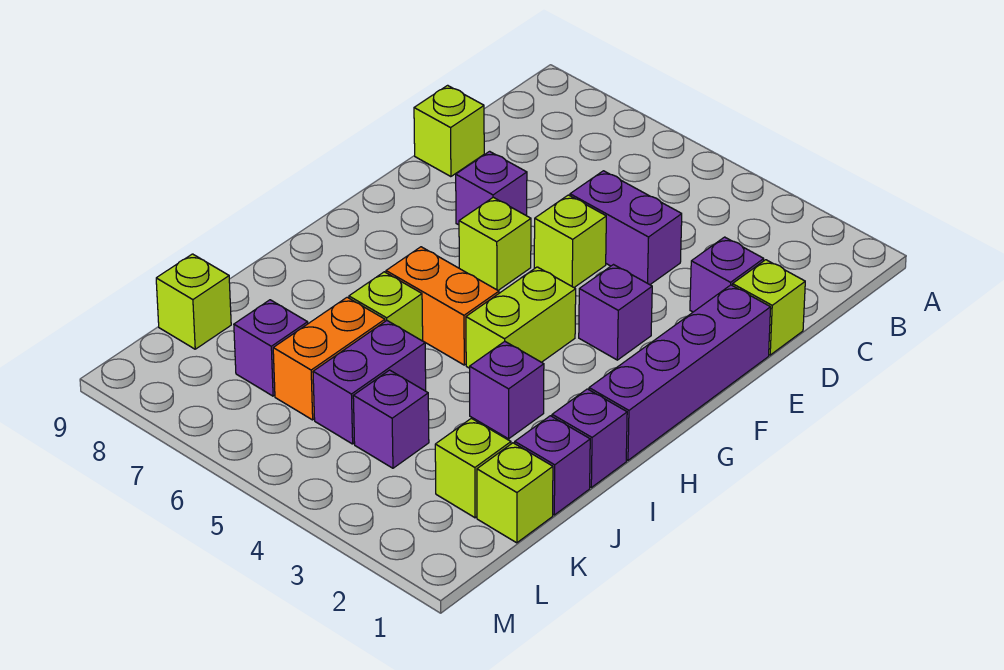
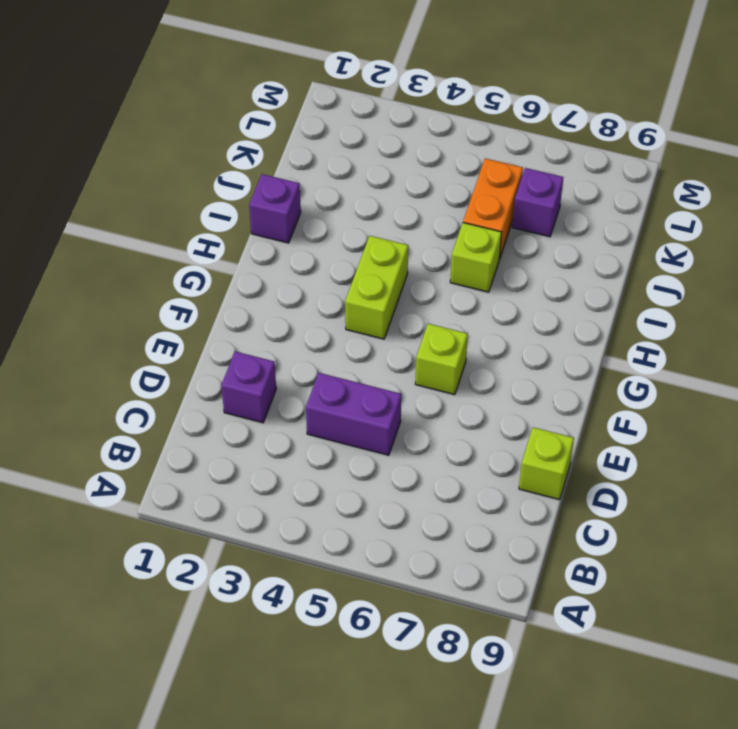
none -> lime brick D1 level 1
none -> purple brick E1:H1 level 1
none -> lime brick E5 level 1

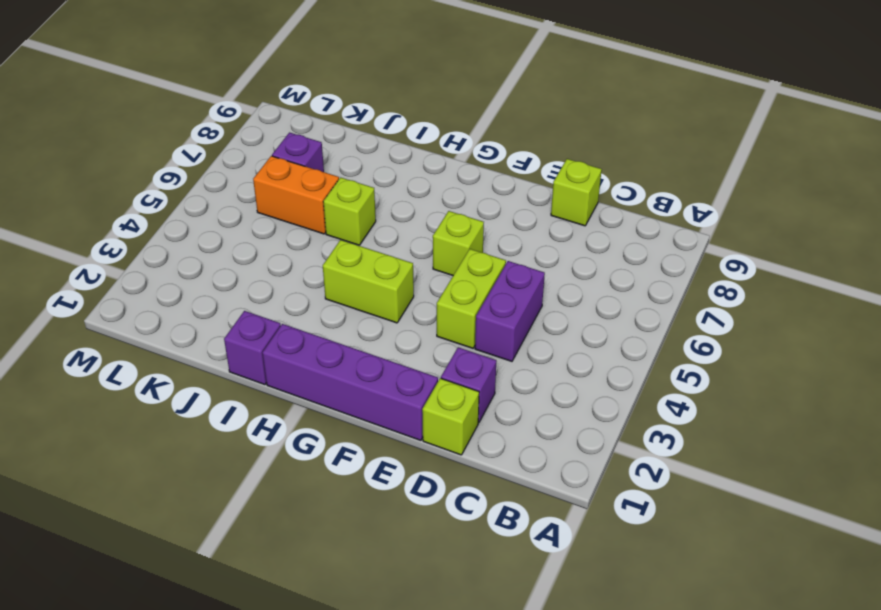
lime brick E4:E5 level 1 -> lime brick E5 level 1
none -> purple brick E7 level 1
none -> purple brick F3 level 1
none -> orange brick H5:H6 level 1

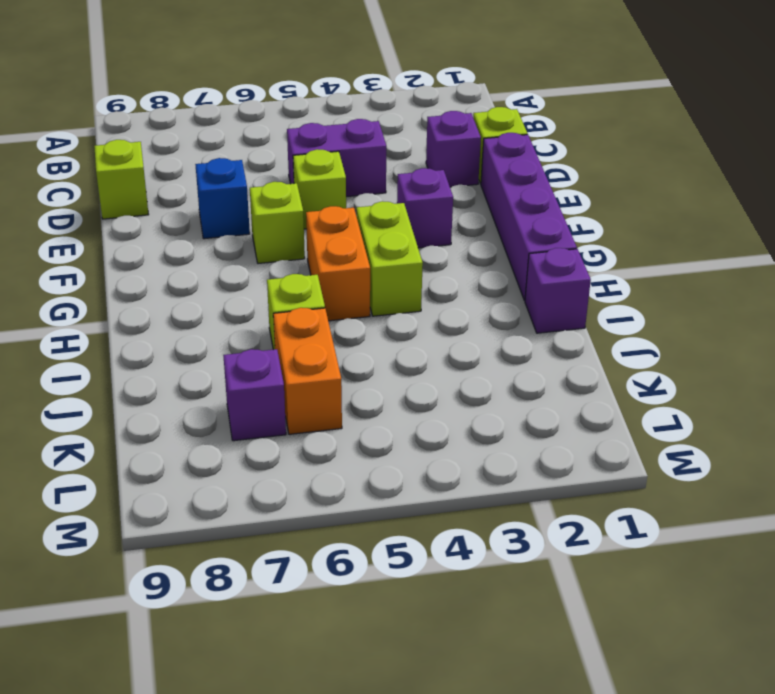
blue brick E7 level 1 -> purple brick E7 level 1
orange brick G5:H5 level 1 -> orange brick H5:H6 level 1
none -> purple brick I3 level 1
none -> purple brick J1 level 1
none -> purple brick J5:K5 level 1

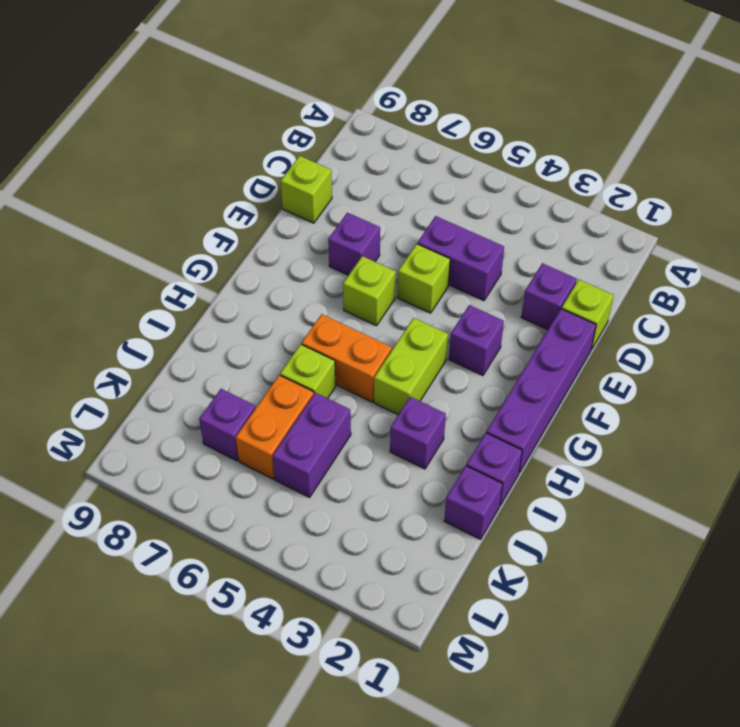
none -> lime brick K1 level 1
none -> lime brick K2 level 1
none -> purple brick K4 level 1

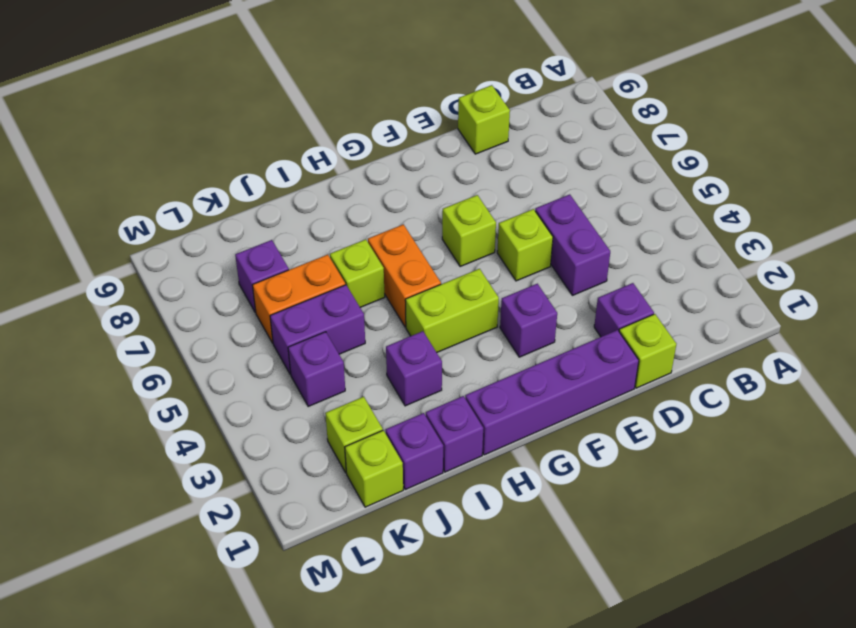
none -> purple brick E7 level 1
none -> lime brick K9 level 1

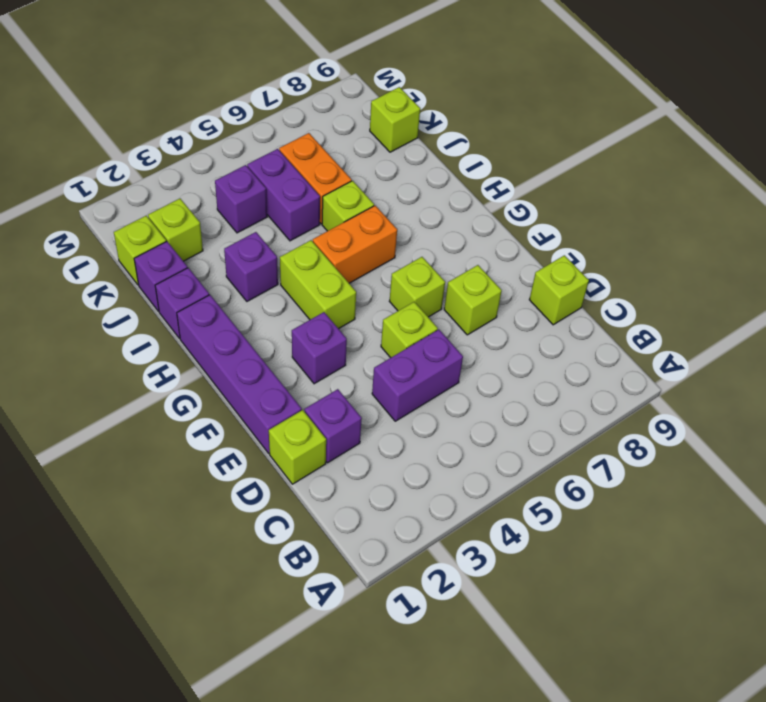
lime brick E7 level 1 -> purple brick E7 level 1
none -> purple brick K7 level 1

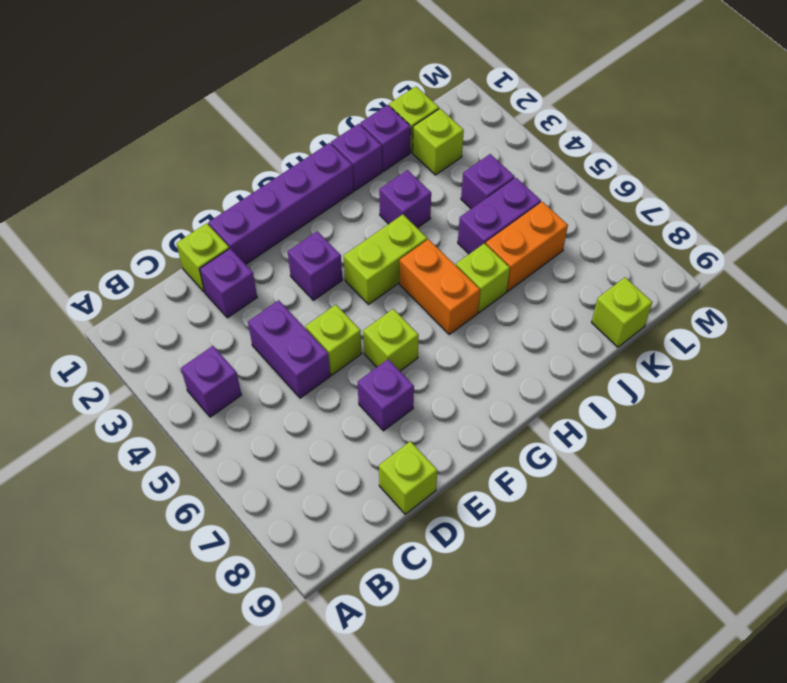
purple brick B4 level 1 -> purple brick K7 level 1

